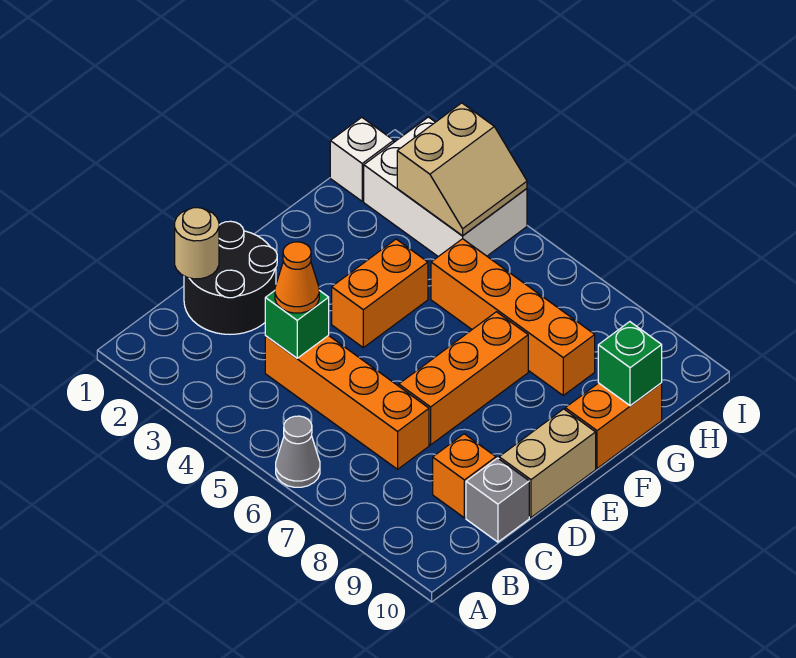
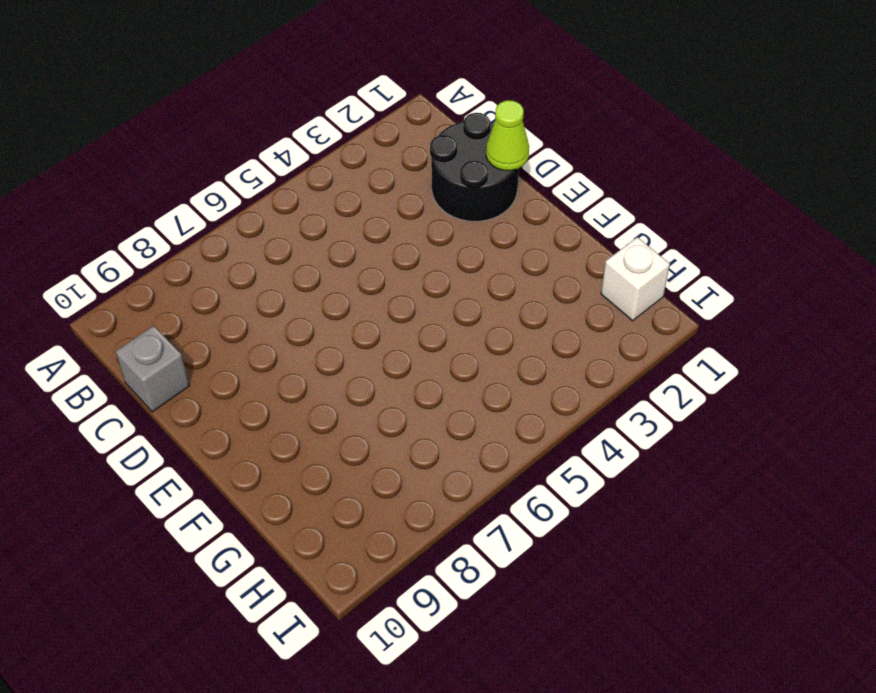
lime cone D1 level 2 -> none
none -> grey cone A6 level 1
none -> orange brick C4:C7 level 1
none -> orange brick C9 level 1

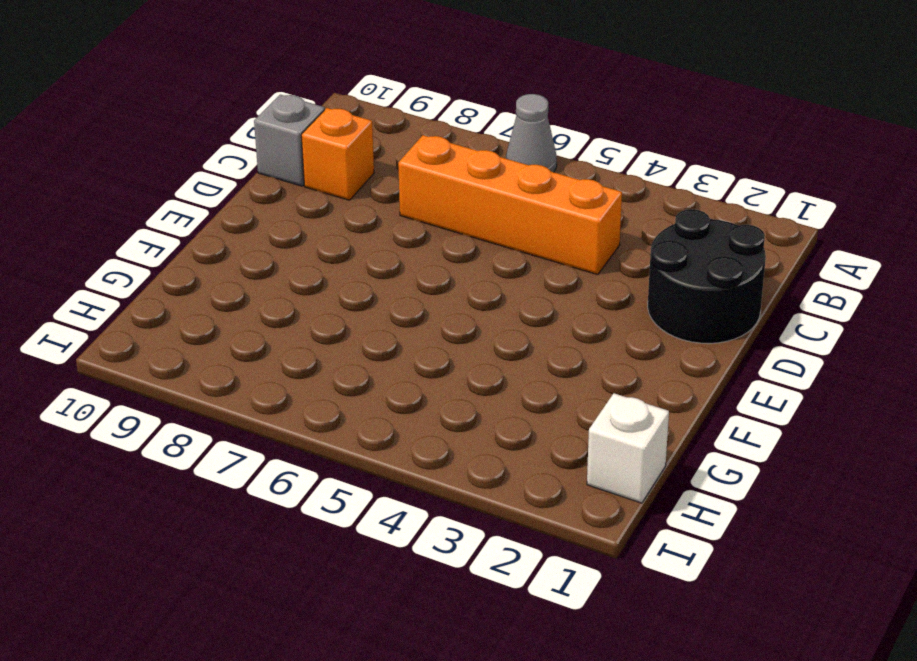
none -> orange brick D7:F7 level 1
none -> tan brick D10:E10 level 1
none -> orange brick E4:F4 level 1

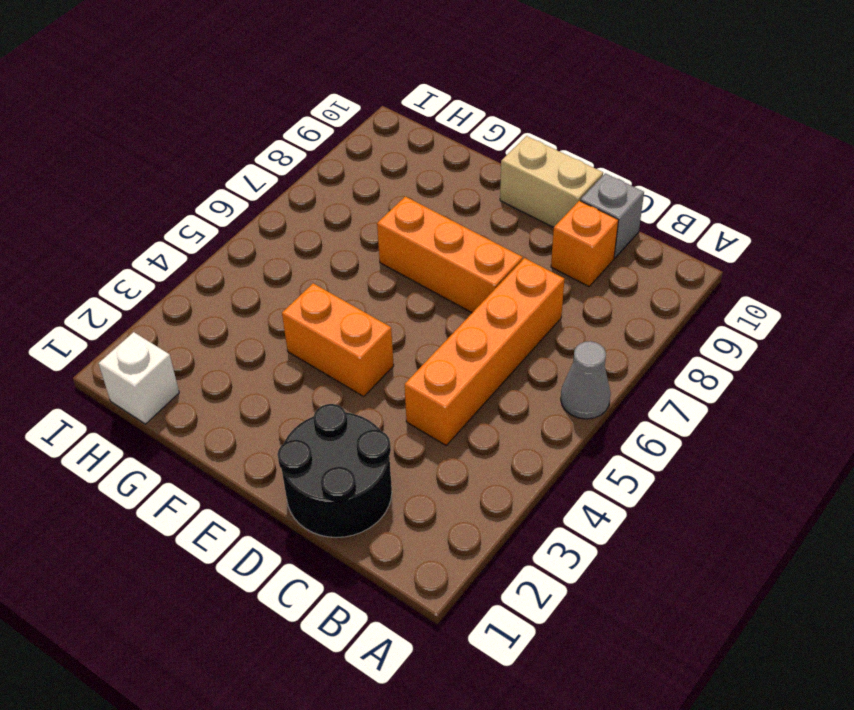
none -> orange brick F10:G10 level 1
none -> orange brick G5:G8 level 1
none -> white brick H2:I4 level 1

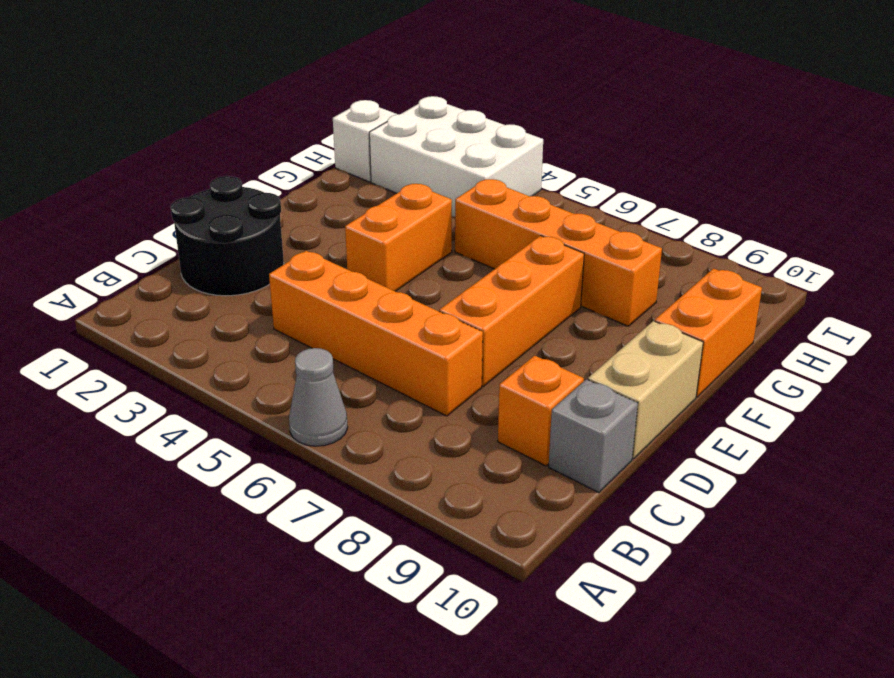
none -> tan round brick C1 level 2
none -> green brick C4 level 2
none -> green brick G10 level 2

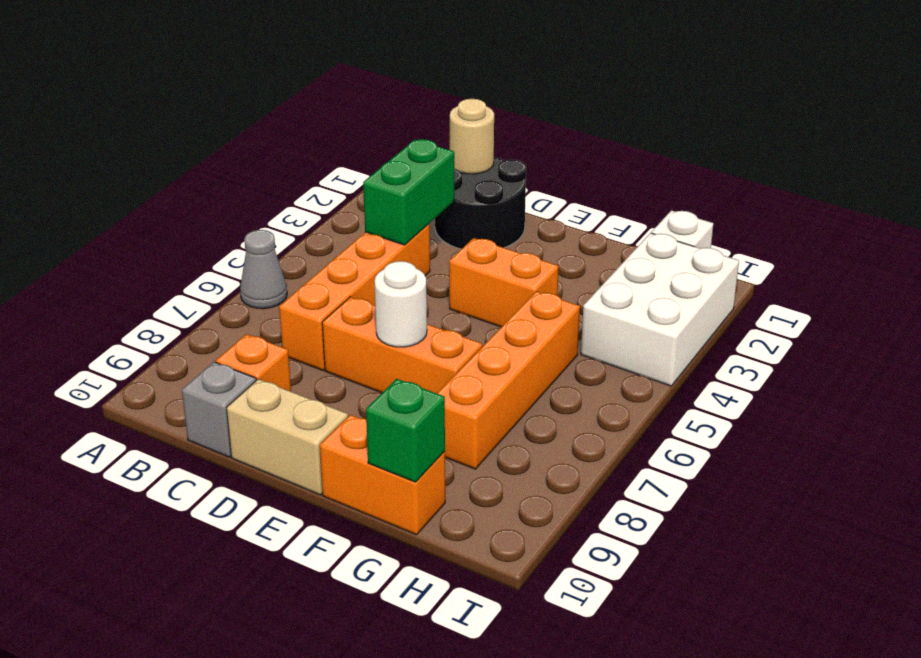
green brick C3:C4 level 2 -> green brick C4 level 2
white round brick E7 level 2 -> none
none -> tan slope H3:I4 level 2 top 3
none -> orange cone C4 level 3

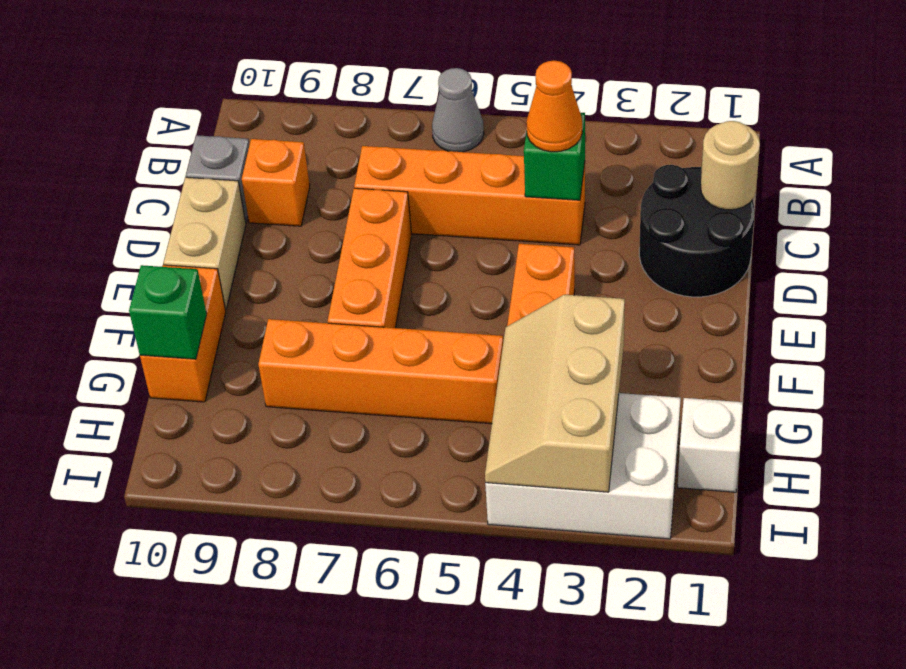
tan slope G3:I4 level 2 top 3 -> tan slope H3:I4 level 2 top 3

